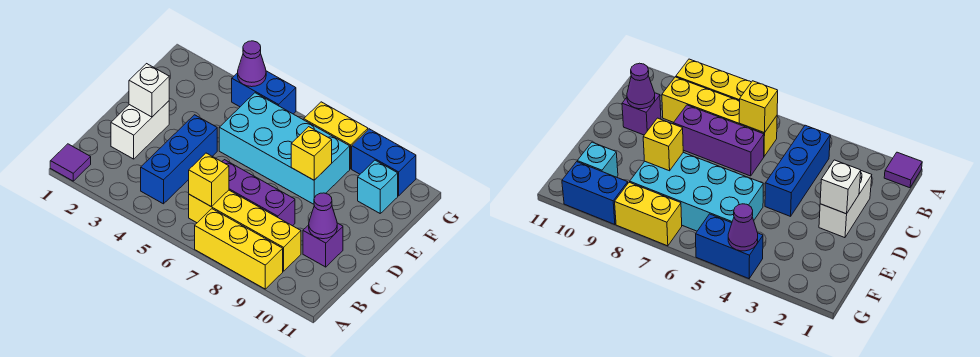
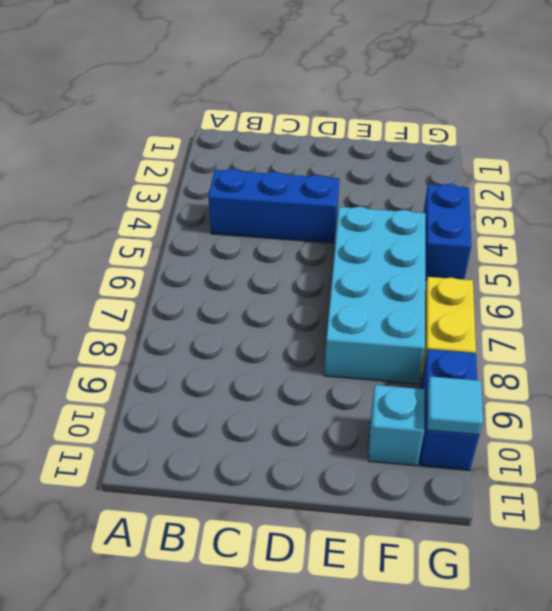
cyan tile G10 level 2 -> none
none -> purple tile A1 level 1
none -> yellow brick A7:A9 level 1
none -> yellow brick B6:B9 level 1

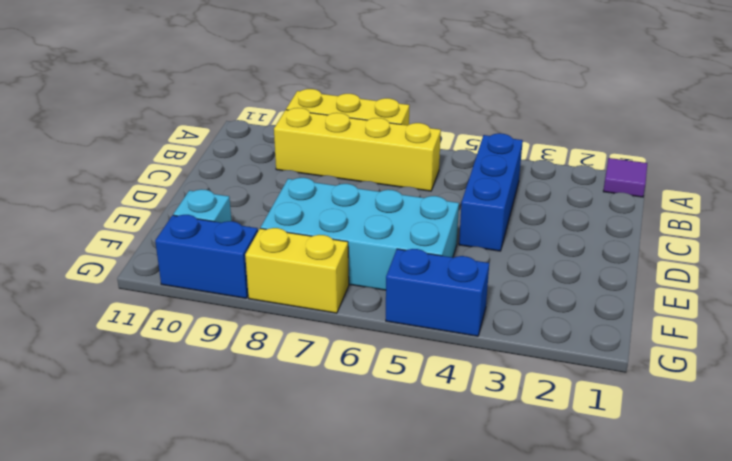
none -> white brick C2:D2 level 1
none -> purple brick C6:C8 level 1
none -> purple brick C10 level 1

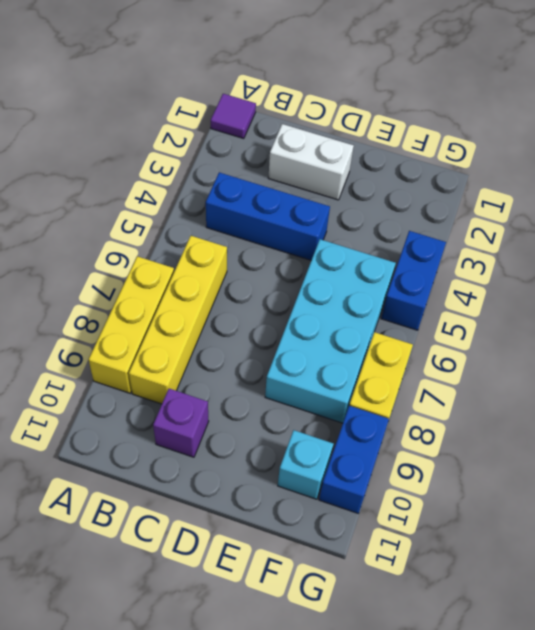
none -> purple brick C6:C8 level 1
none -> yellow brick B6 level 2
none -> purple cone C10 level 2

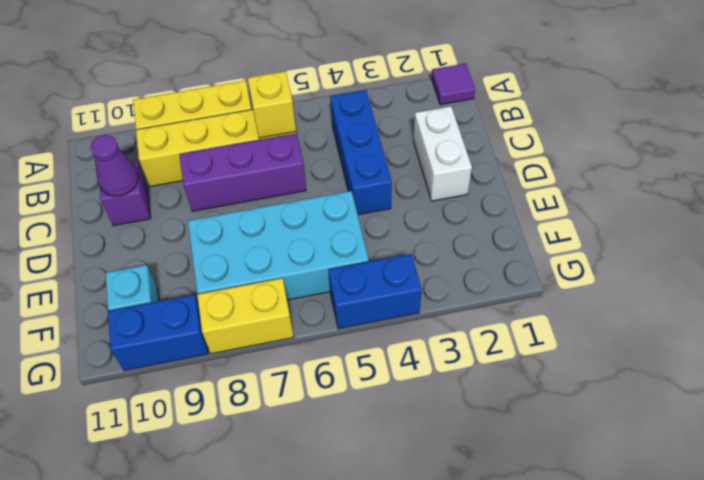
none -> white brick D2 level 2
none -> yellow brick E8 level 2
none -> purple cone G4 level 2

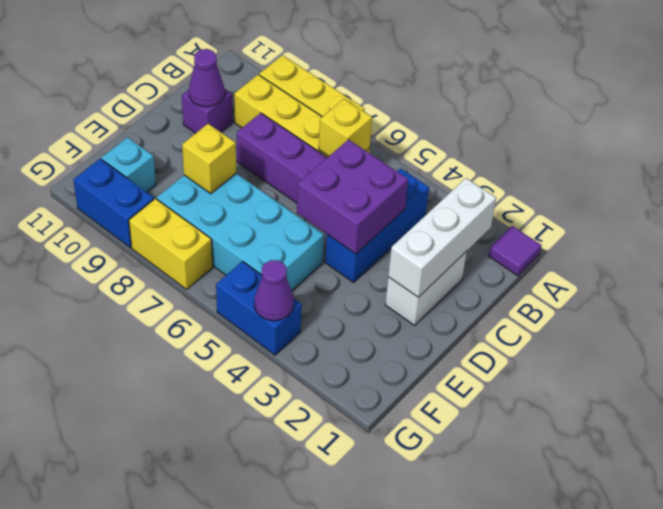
white brick B2:D2 level 2 -> white brick D2 level 2
purple brick C4:D5 level 2 -> none

